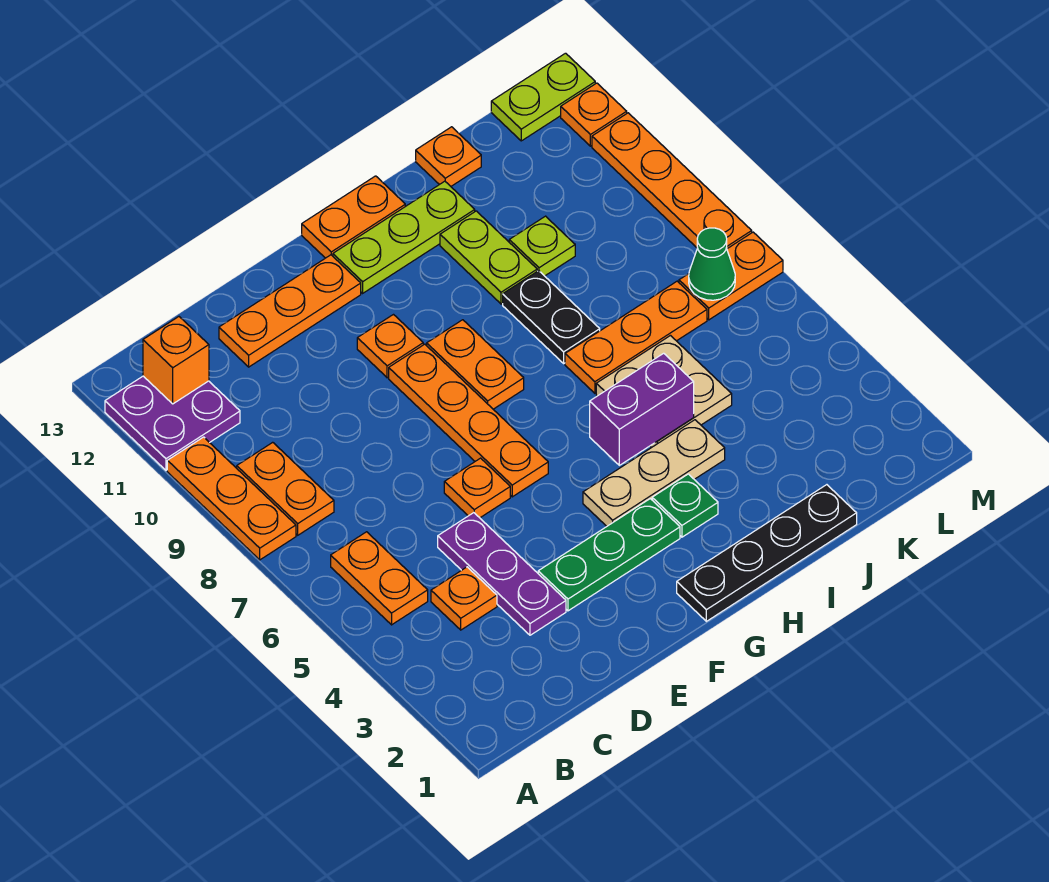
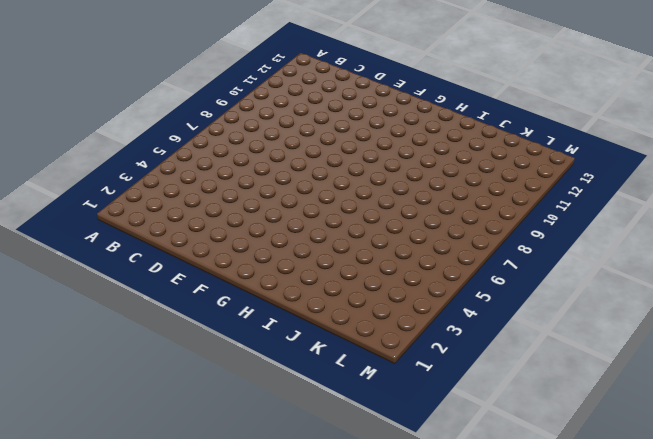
none -> orange plate A8:A10 level 1
none -> purple plate A11:B12 level 1
none -> orange plate B5:B6 level 1
none -> orange plate B8:B9 level 1

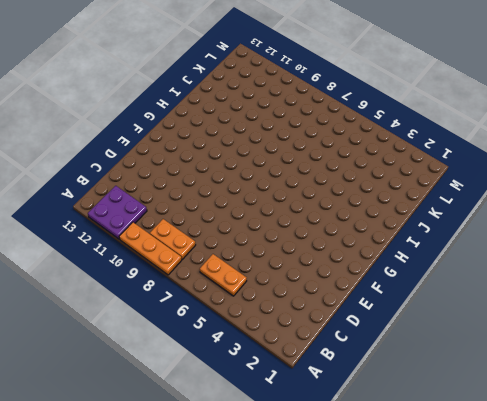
none -> orange plate C4 level 1
none -> purple plate D3:D5 level 1
none -> orange plate D12:F12 level 1
none -> green plate E3:G3 level 1

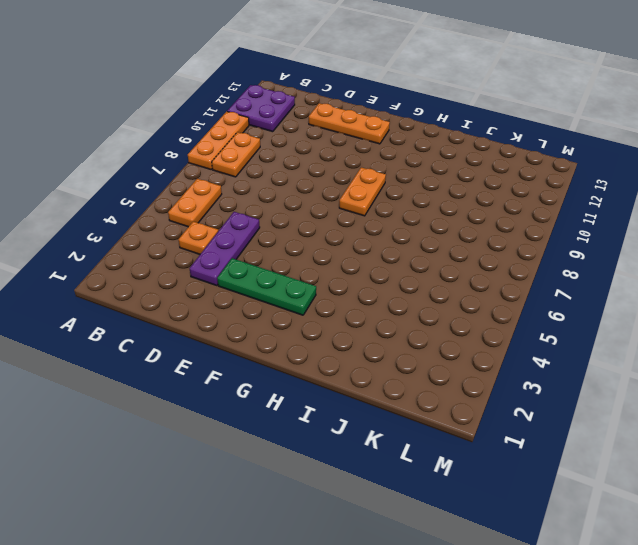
none -> orange plate E6 level 1
none -> orange plate F6:F9 level 1
none -> orange plate F10 level 1
none -> black plate G1:J1 level 1

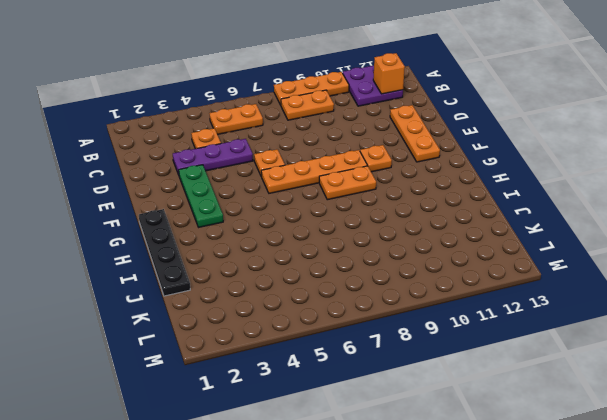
none -> tan plate G4:I4 level 1
none -> lime plate G12:I12 level 1
none -> orange plate G13:H13 level 1
none -> green plate H3 level 1

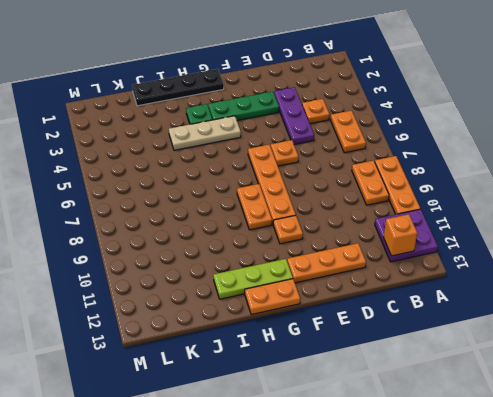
none -> tan plate I5:J6 level 1
none -> orange plate I7:K7 level 1
none -> black plate I8:I9 level 1
none -> lime plate I10:I11 level 1

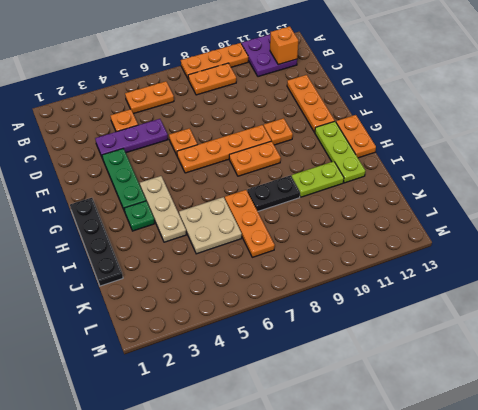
none -> lime plate J10 level 1
none -> orange plate J13 level 1
none -> orange plate L7:M7 level 1
none -> lime plate L13:M13 level 1

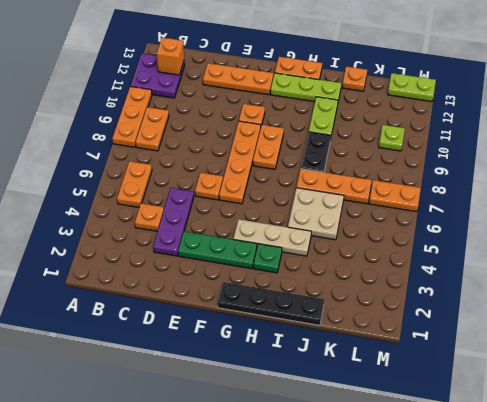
lime plate L10 level 1 -> lime plate J10 level 1
none -> orange plate M8:M11 level 1
none -> orange plate M12 level 1
none -> purple brick H5:I5 level 2
none -> green cone L7 level 2

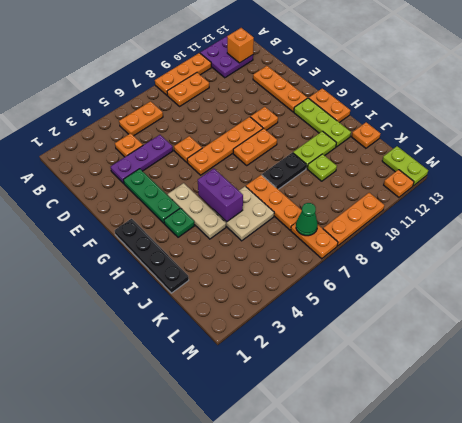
orange plate M8:M10 level 1 -> orange plate M8:M11 level 1

